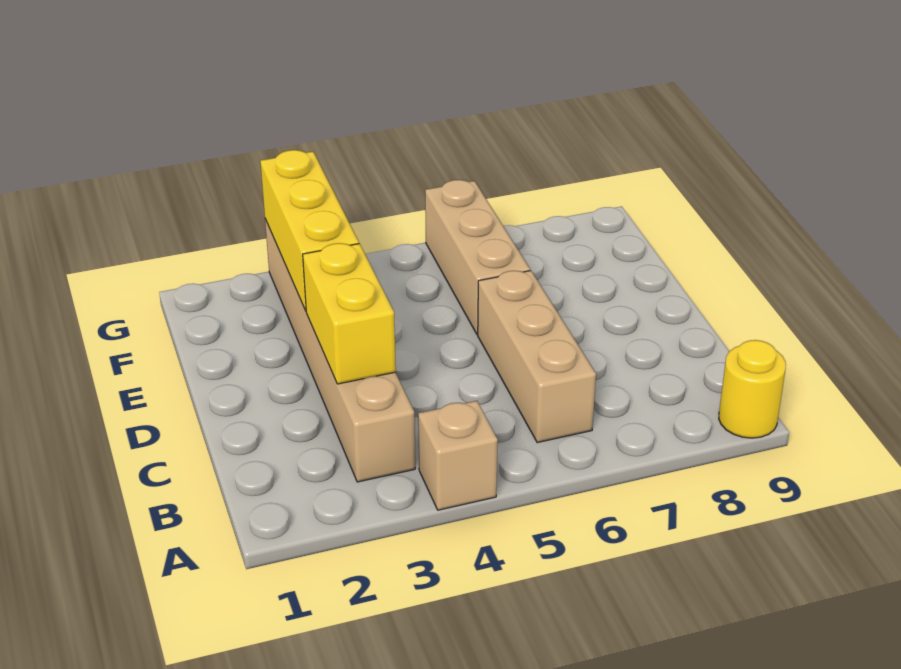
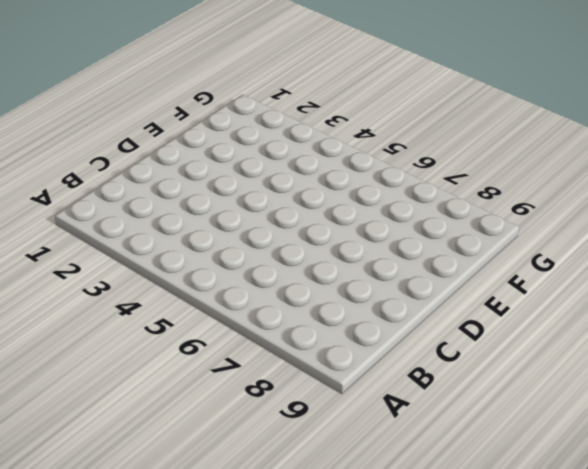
none -> tan brick A4 level 1
none -> yellow round brick A9 level 1

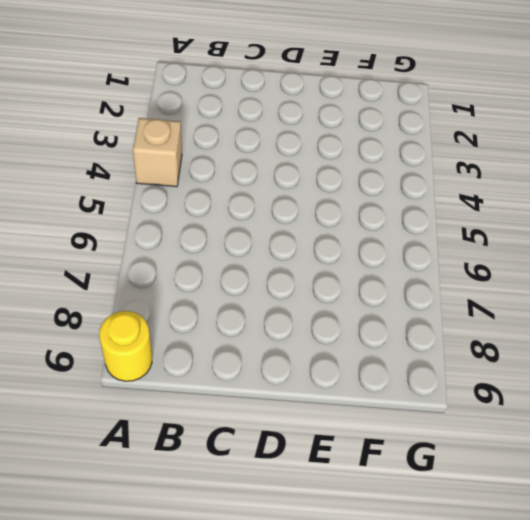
none -> tan brick B3:G3 level 1
none -> tan brick B6:D6 level 1

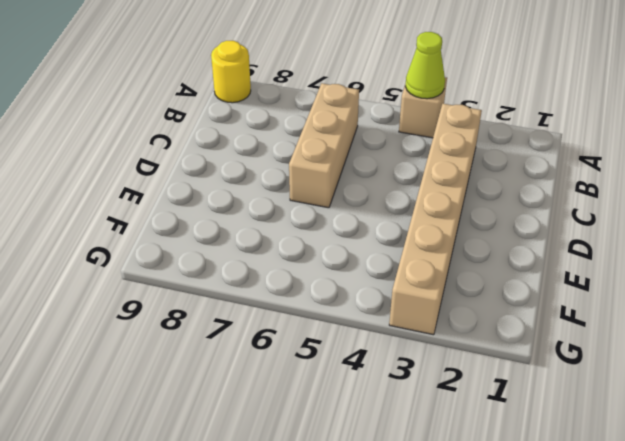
lime cone A4 level 2 -> none
none -> tan brick E6:G6 level 1
none -> yellow brick C3:D3 level 2

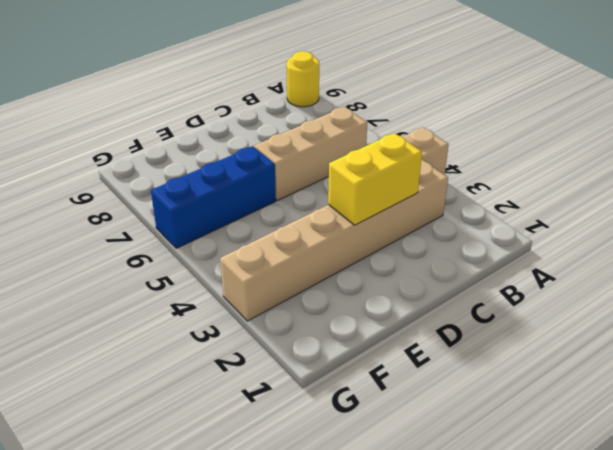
blue brick E6:G6 level 1 -> tan brick E6:G6 level 1
none -> yellow brick E3:G3 level 2

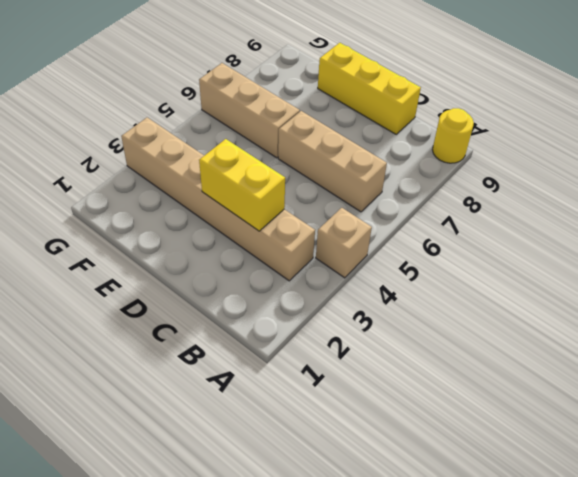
yellow brick C9:E9 level 1 -> yellow brick E3:G3 level 2

